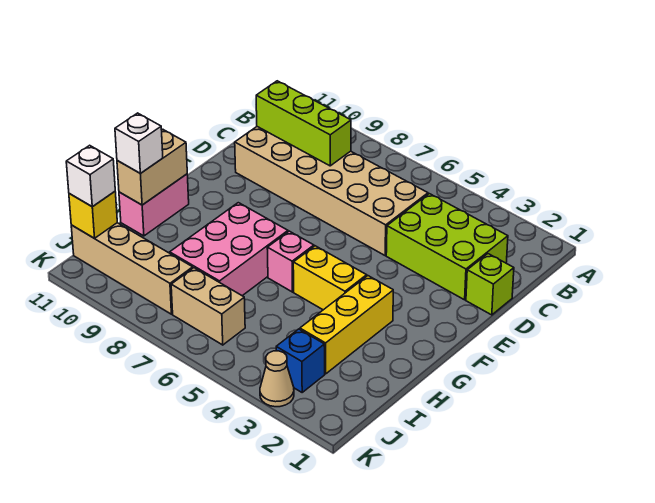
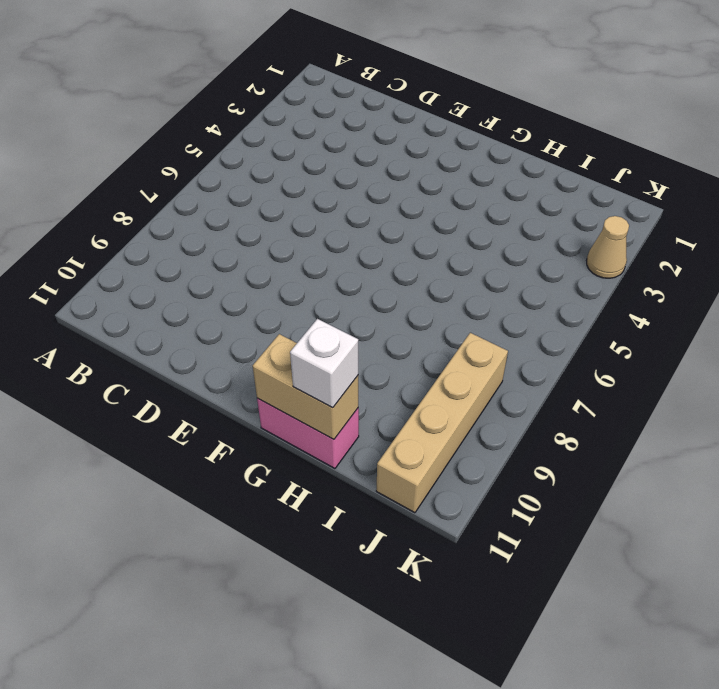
none -> lime brick C2:D4 level 1
none -> tan brick C5:D10 level 1
none -> lime brick D1 level 1

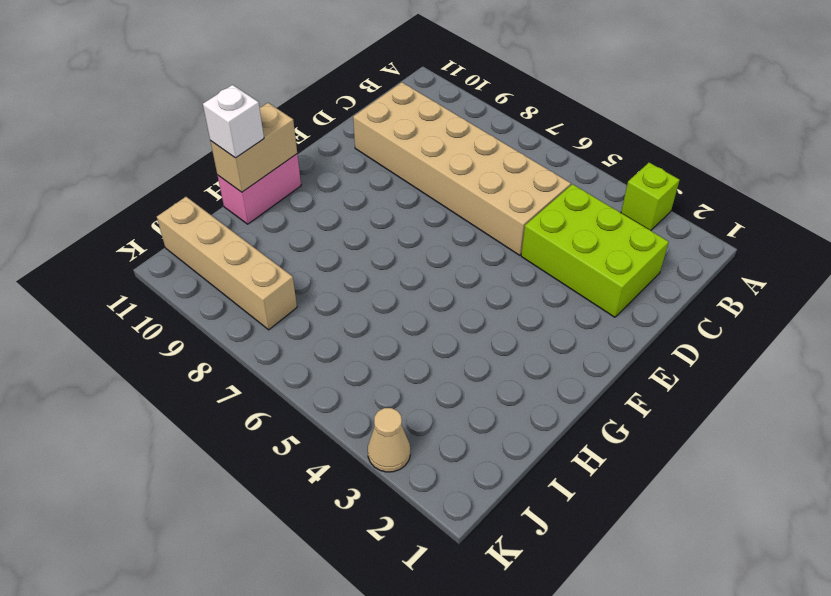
lime brick A3 level 1 -> lime brick D1 level 1
none -> yellow brick G3:I3 level 1
none -> yellow brick G4:G5 level 1
none -> pink brick G6 level 1

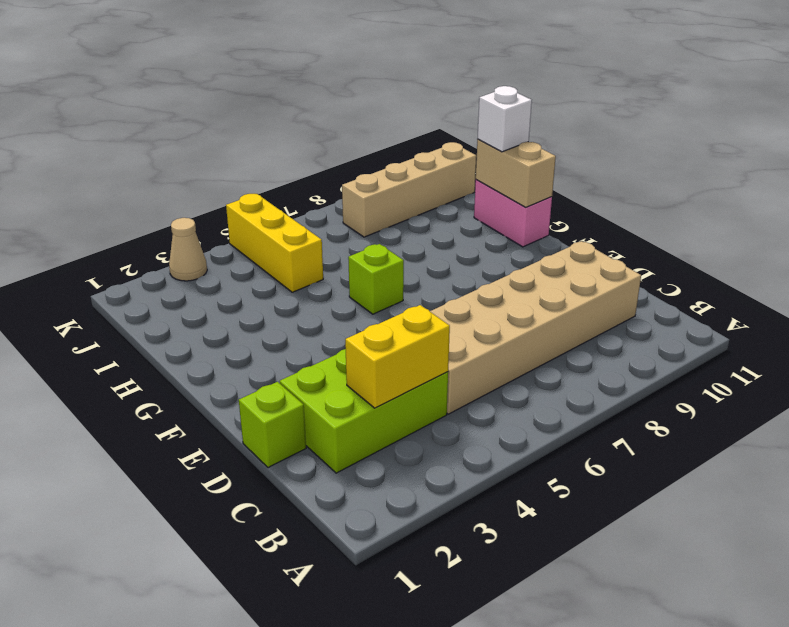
yellow brick C3:C4 level 2 -> yellow brick G4:G5 level 1
lime brick G6 level 1 -> pink brick G6 level 1
yellow brick I5:K5 level 1 -> yellow brick G3:I3 level 1
none -> pink brick G7:I8 level 1
none -> blue brick J3 level 1
none -> tan brick J6:J7 level 1

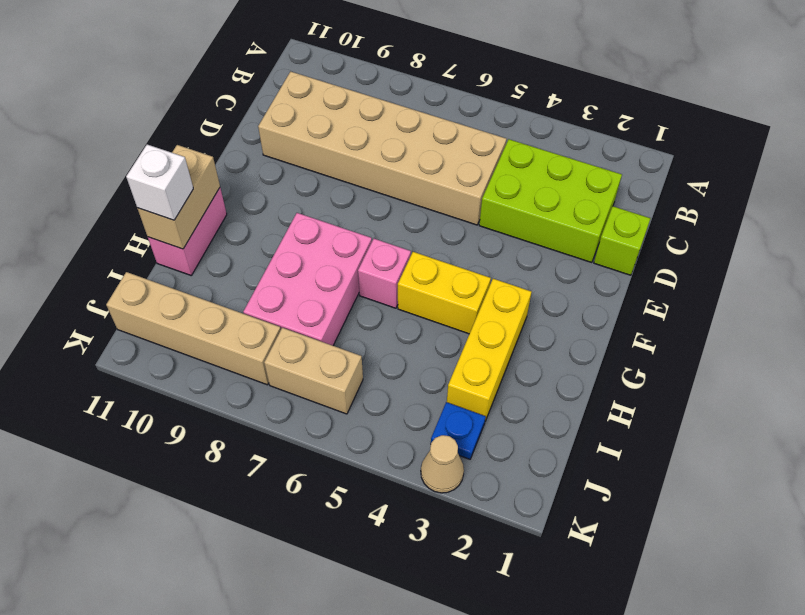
blue plate J3 level 1 -> blue brick J3 level 1
none -> lime brick C8:C10 level 2
none -> yellow brick J11 level 2
none -> white brick J11 level 3

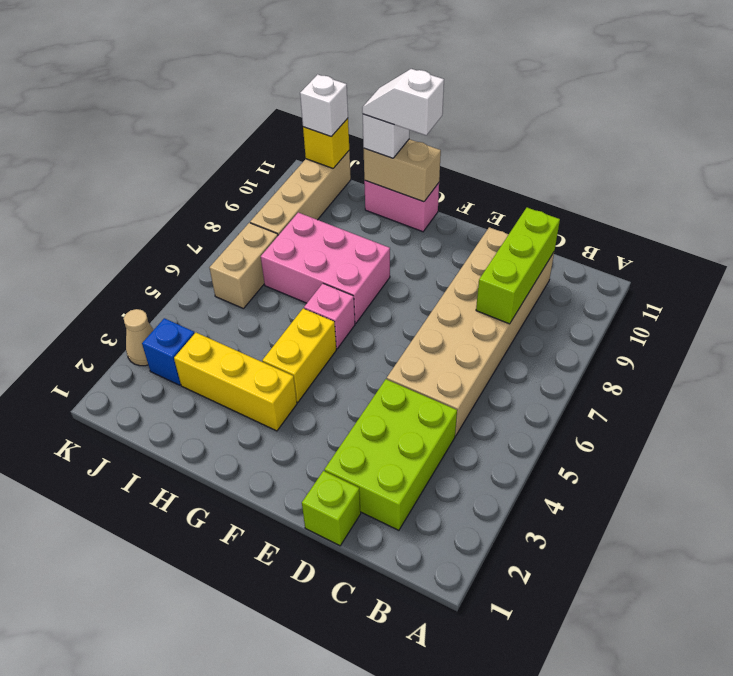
white slope G11:H11 level 4 top G -> none

